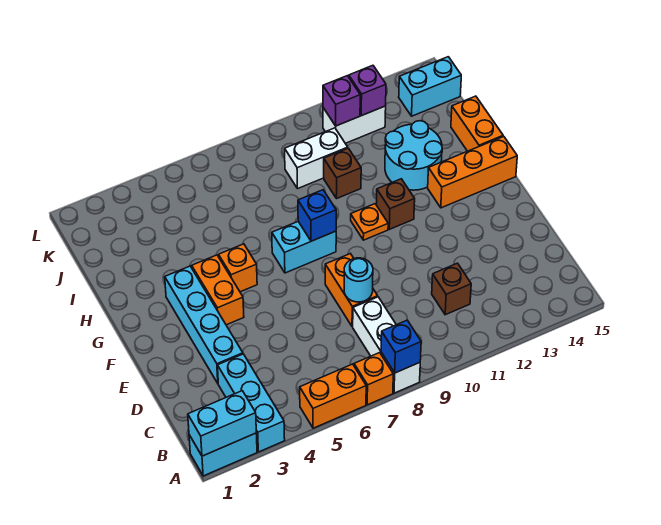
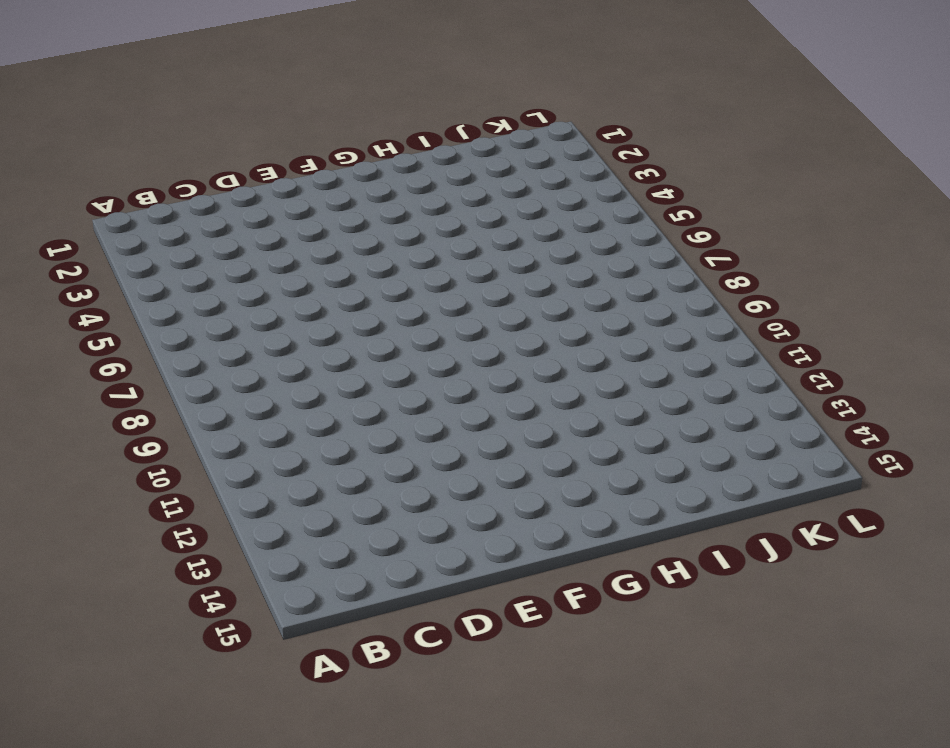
none -> cyan brick A1:A2 level 1
none -> cyan brick A3:C3 level 1
none -> orange brick A5:A6 level 1

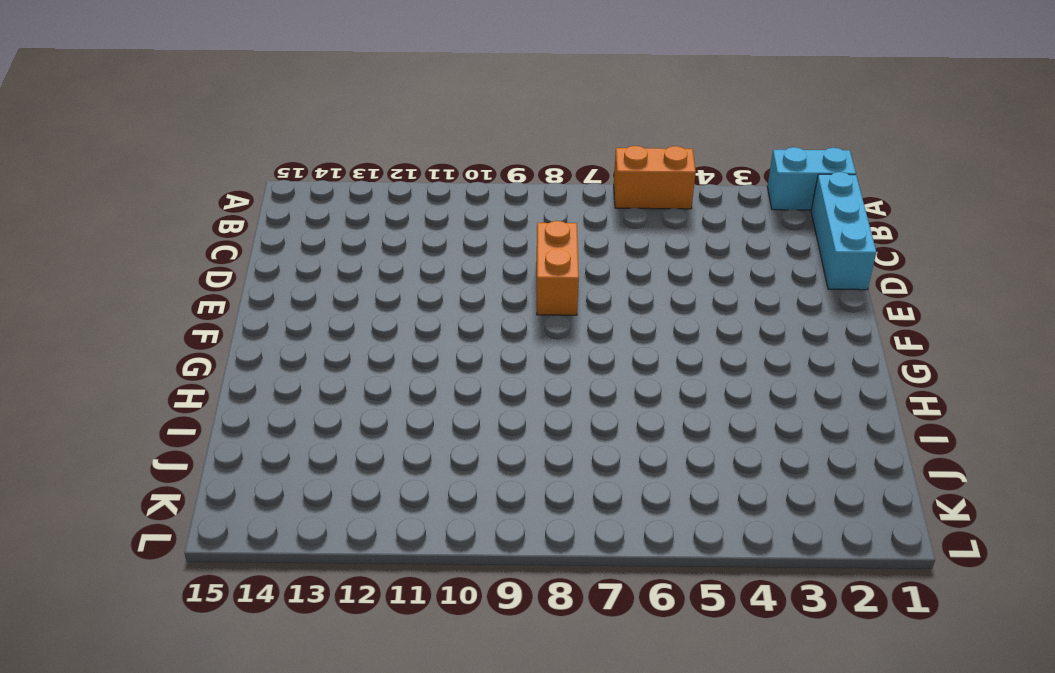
cyan brick B1:D1 level 1 -> cyan brick A3:C3 level 1
none -> orange brick A7 level 1
none -> white brick A8:C8 level 1
none -> brown brick C11 level 1

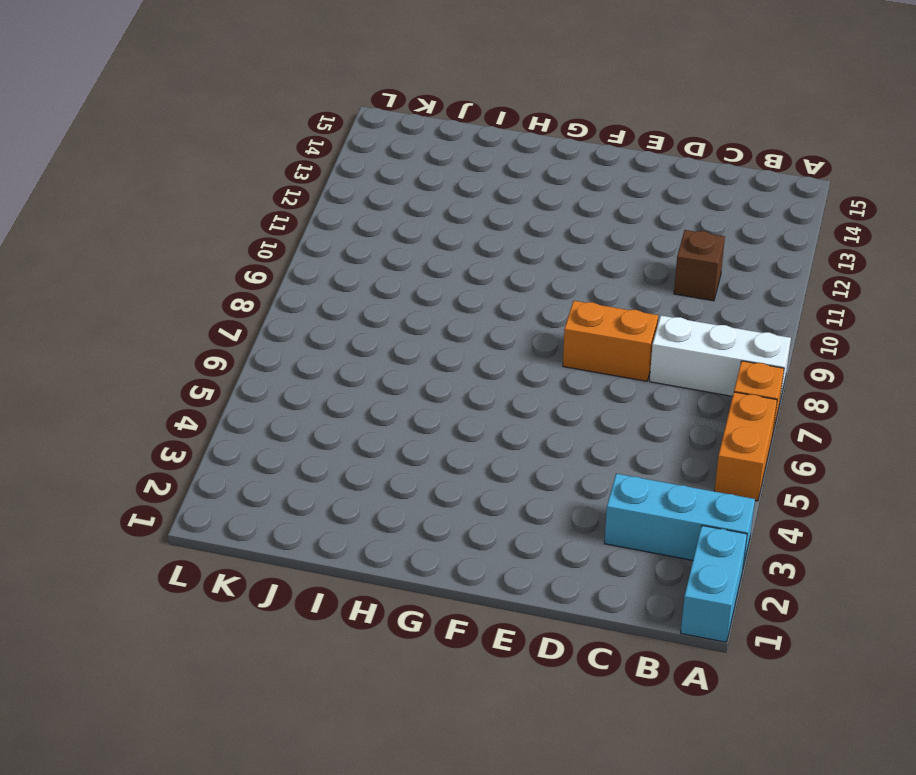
none -> cyan brick D3:G3 level 1
none -> orange brick F4:G4 level 1
none -> orange brick G5 level 1

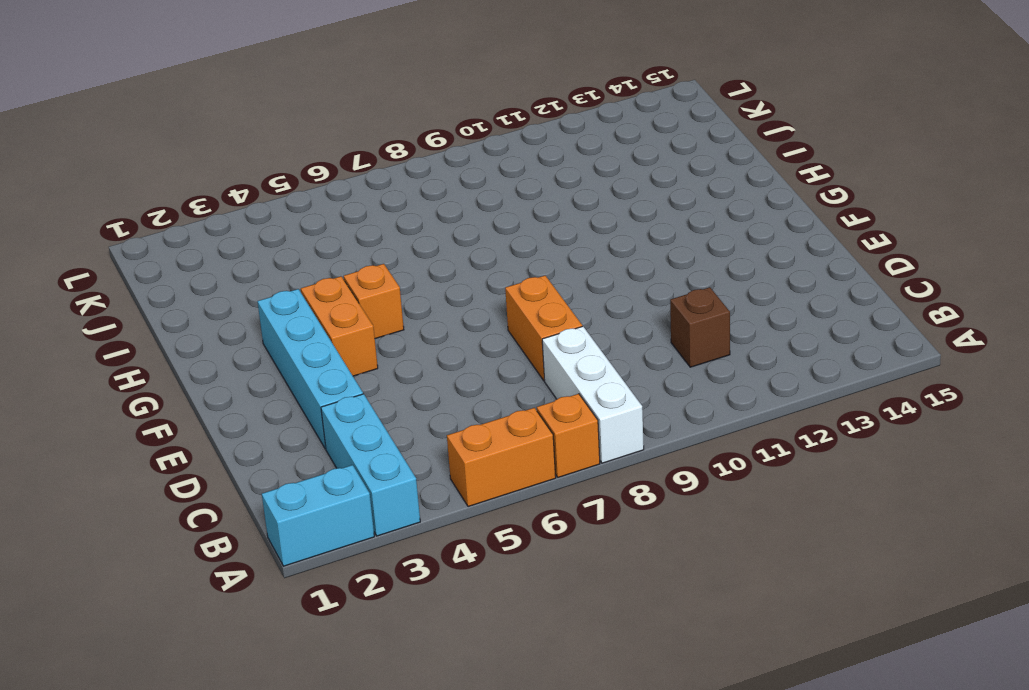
none -> cyan brick G7:G8 level 1
none -> orange plate G10 level 1
none -> brown brick G11 level 1

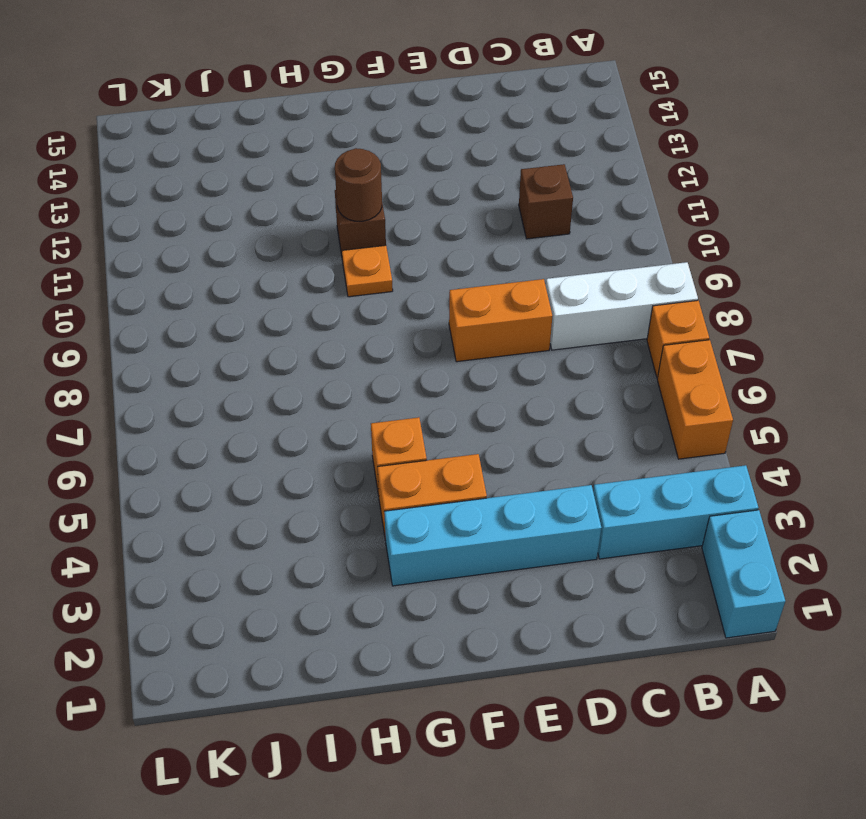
brown round brick G11 level 2 -> none
none -> cyan brick G7:G8 level 1
none -> orange brick G13:G15 level 1
none -> cyan round brick H12:I13 level 1

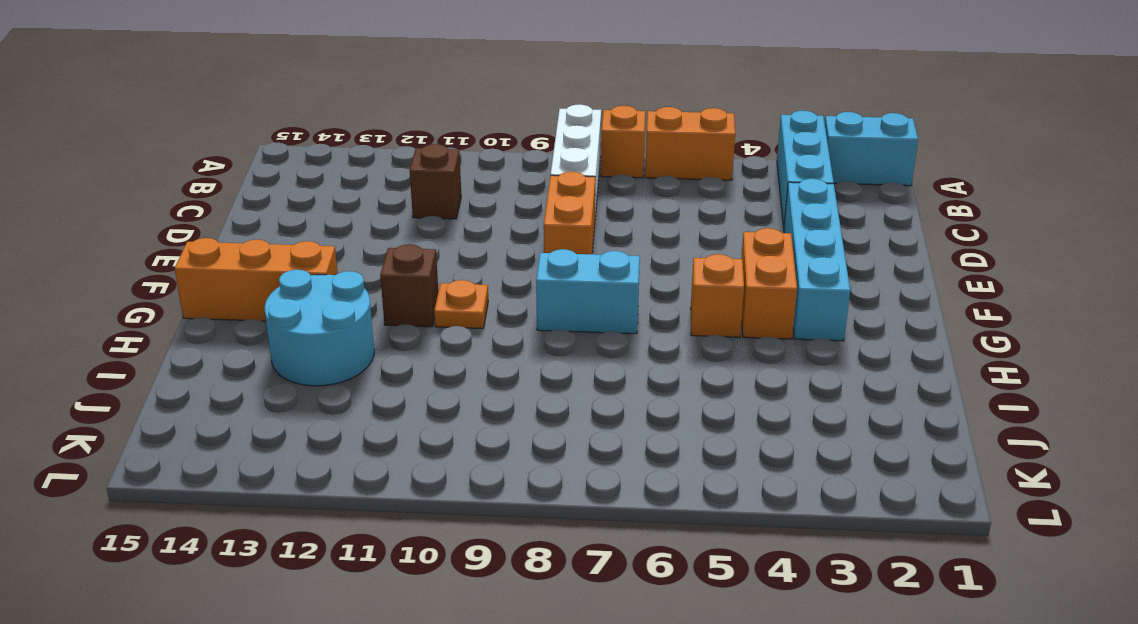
none -> orange brick H15:I15 level 1
none -> brown brick I10 level 1
none -> white brick J9:J10 level 1

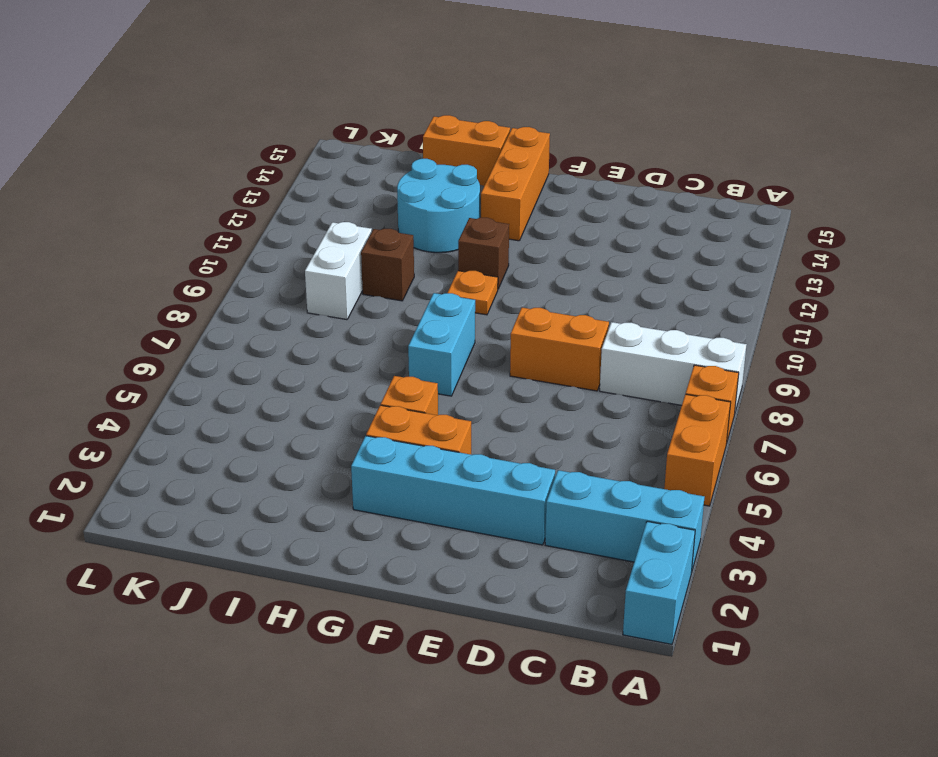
none -> brown brick C11 level 1
none -> white brick K11:K12 level 1
none -> cyan brick K14:K15 level 1

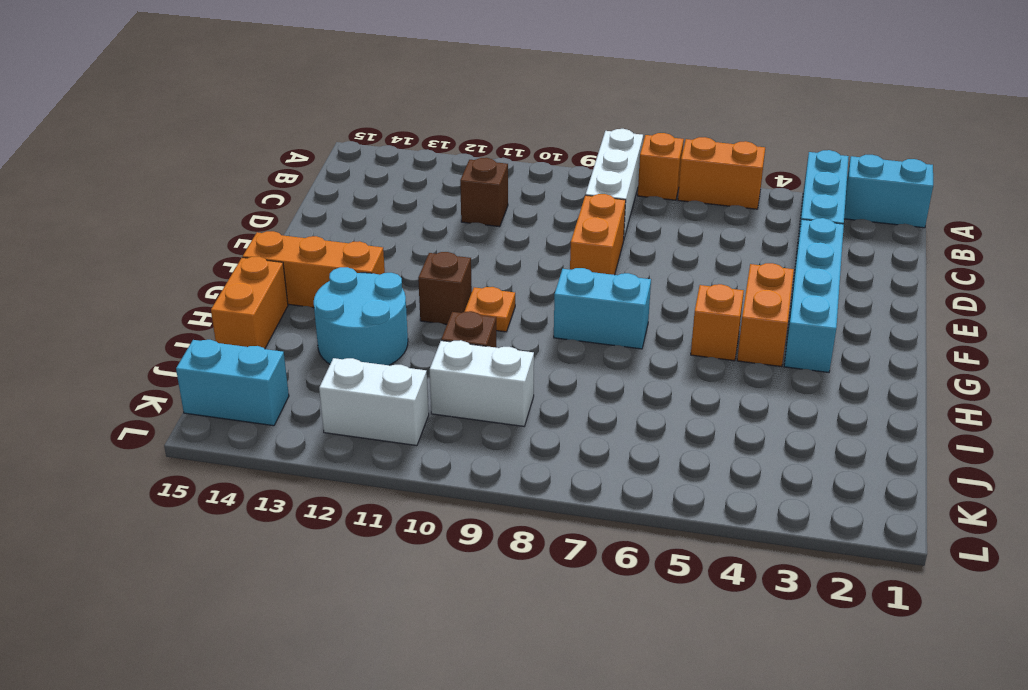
none -> cyan brick A1:A2 level 2
none -> blue brick A8 level 2
none -> cyan round brick D8 level 2

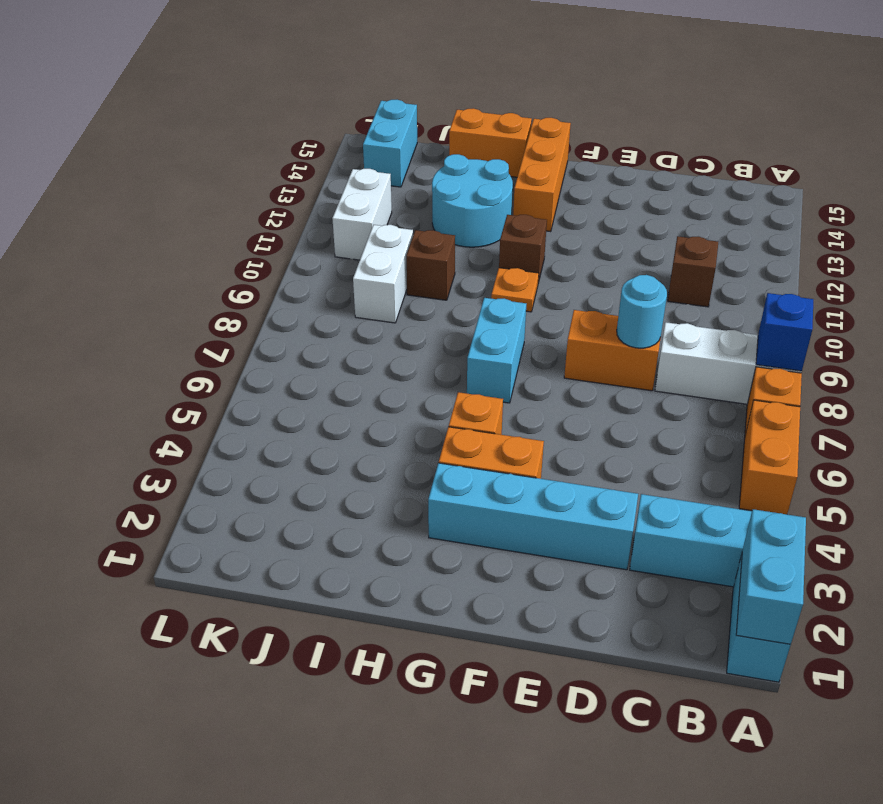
none -> blue brick G8 level 2
none -> purple brick K11 level 2
none -> purple brick K12 level 2

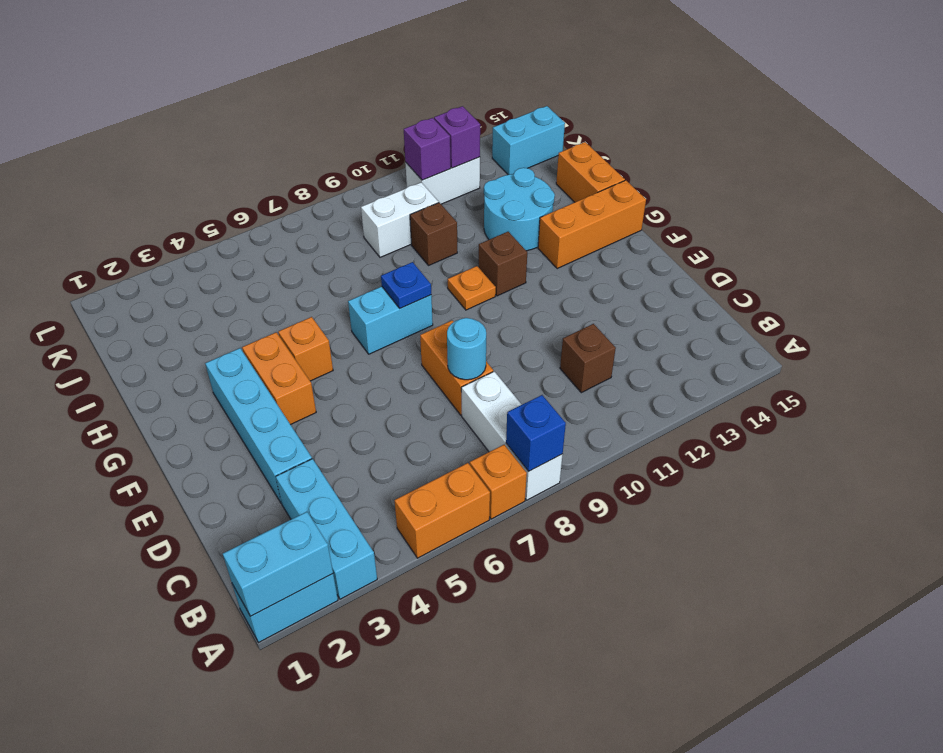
blue plate G8 level 2 -> blue brick G8 level 2

